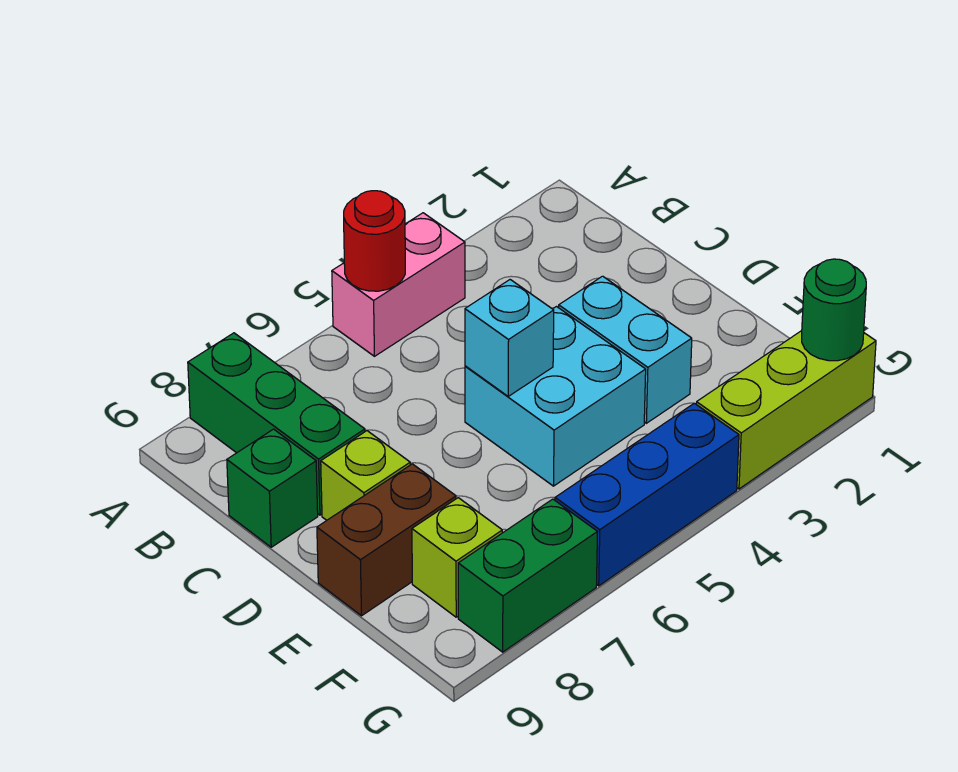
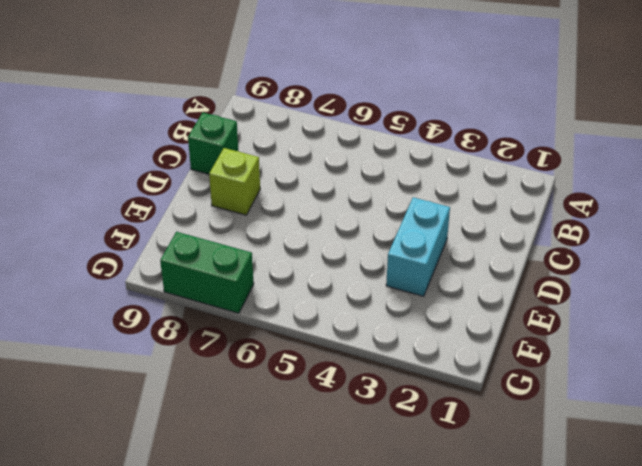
none -> pink brick A4:A5 level 1
none -> green brick A8:C8 level 1
none -> cyan brick D4:E5 level 1

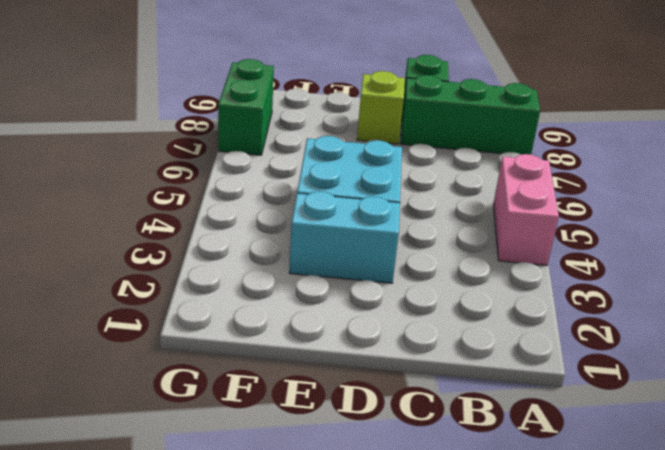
none -> brown brick E8:E9 level 1
none -> lime brick F8 level 1
none -> lime brick G1:G3 level 1

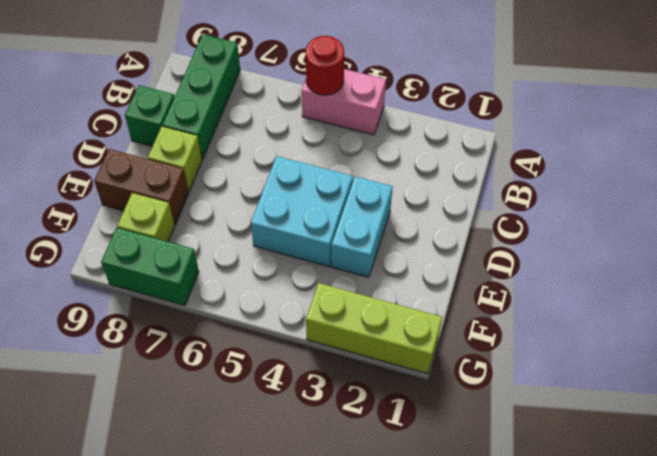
none -> blue brick G4:G6 level 1
none -> cyan brick D5 level 2
none -> green round brick G1 level 2

